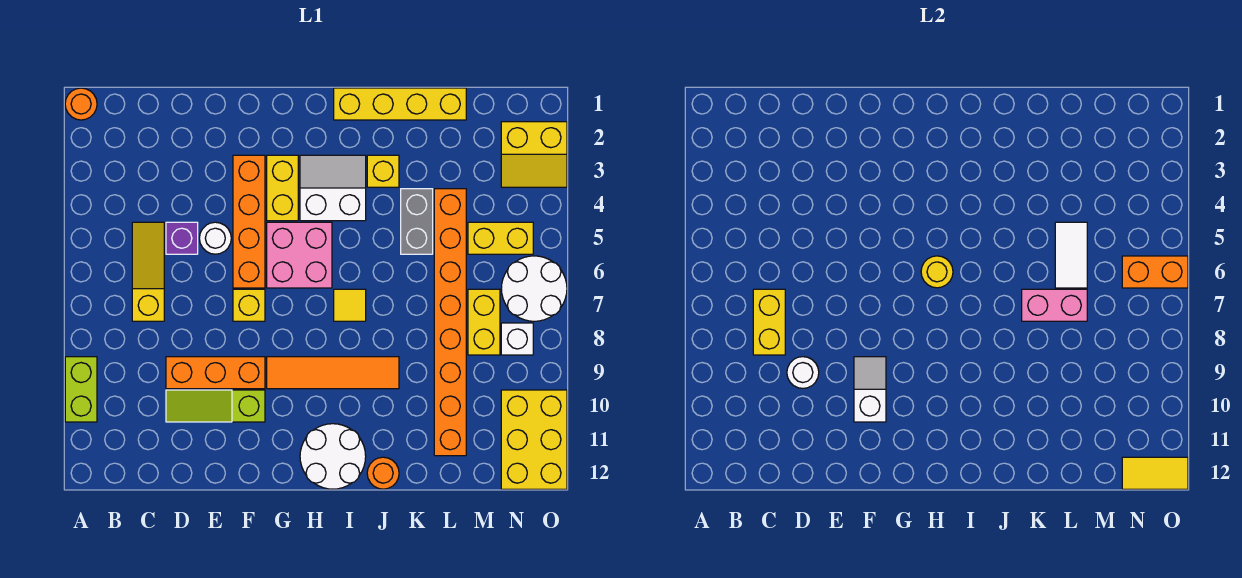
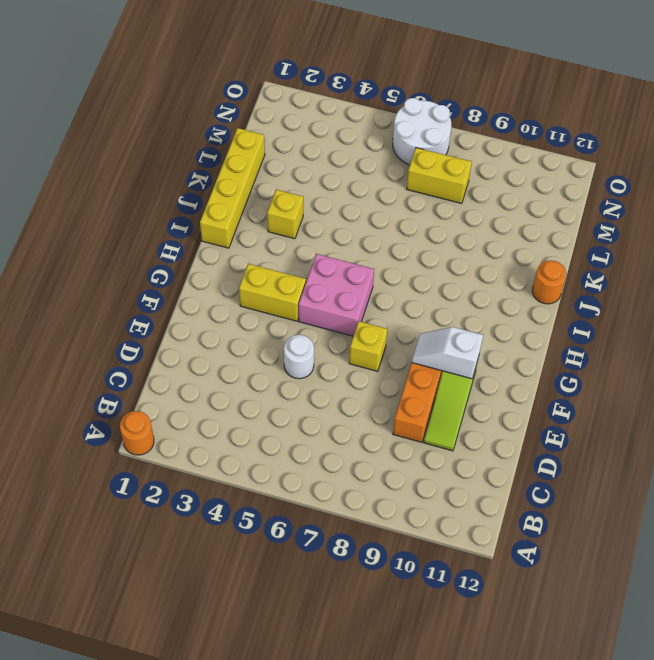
none -> lime brick A9:A10 level 1
none -> yellow slope C5:C7 level 1 top 7
none -> purple brick D5 level 1
none -> orange brick F3:F6 level 1

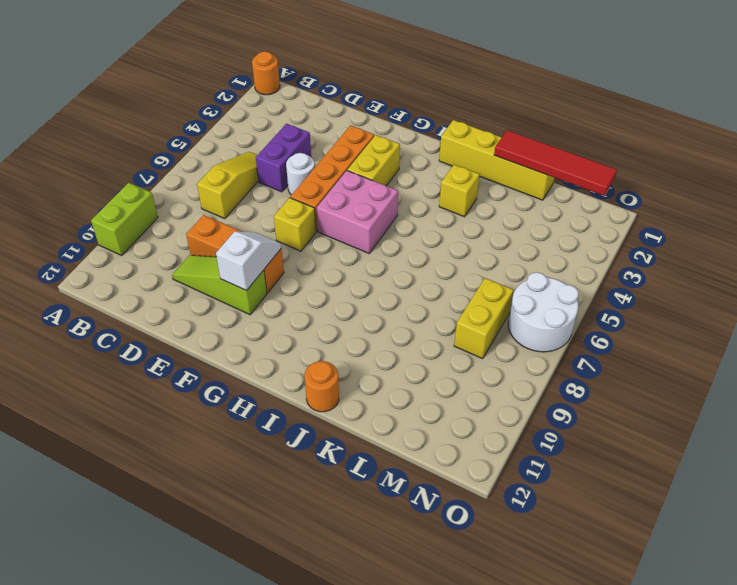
purple brick D4:D5 level 1 -> purple brick D5 level 1
red tile K1:N1 level 2 -> none
none -> orange tile G9:J9 level 1
none -> white slope H3:I4 level 1 top 4
none -> white round brick H11:I12 level 1
none -> yellow tile I7 level 1

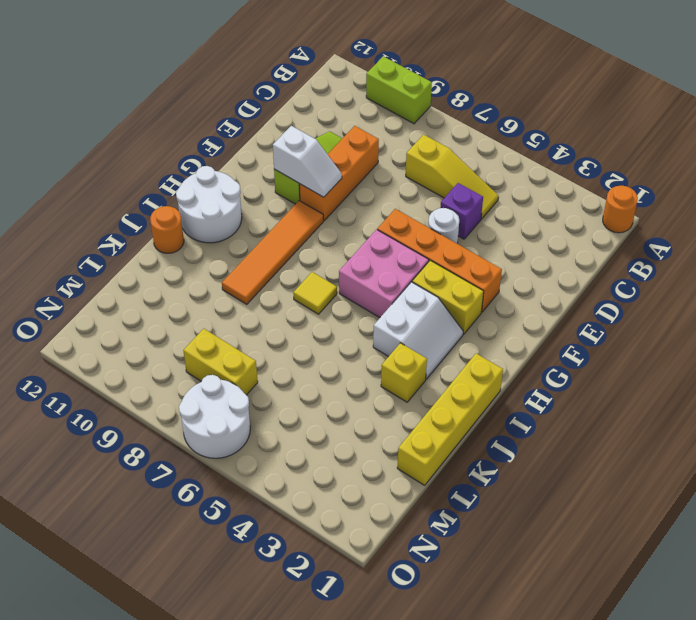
none -> yellow brick F7 level 1
none -> grey brick K4:K5 level 1
none -> orange brick L4:L11 level 1
none -> yellow brick M5:N5 level 1

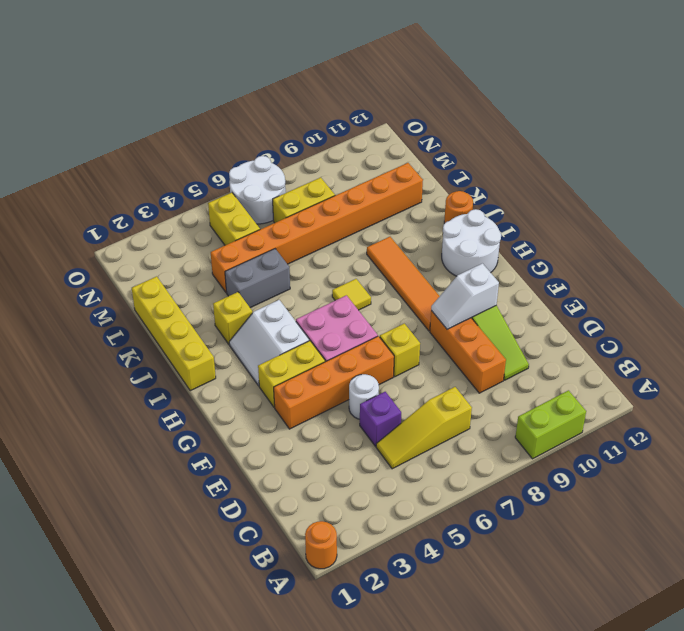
none -> yellow slope N2:O3 level 1 top 2
none -> white brick N8 level 1
none -> yellow brick N10:O12 level 1
none -> yellow brick C7:C8 level 2

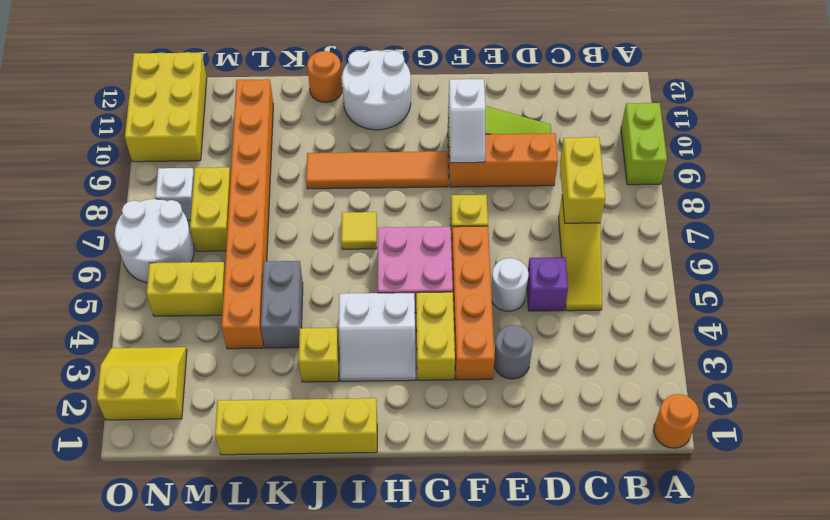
grey round brick E3 level 1 -> none
none -> white round brick D9 level 2
none -> yellow round brick H6 level 2
none -> pink brick K7:L7 level 2
none -> white tile L5:L6 level 2

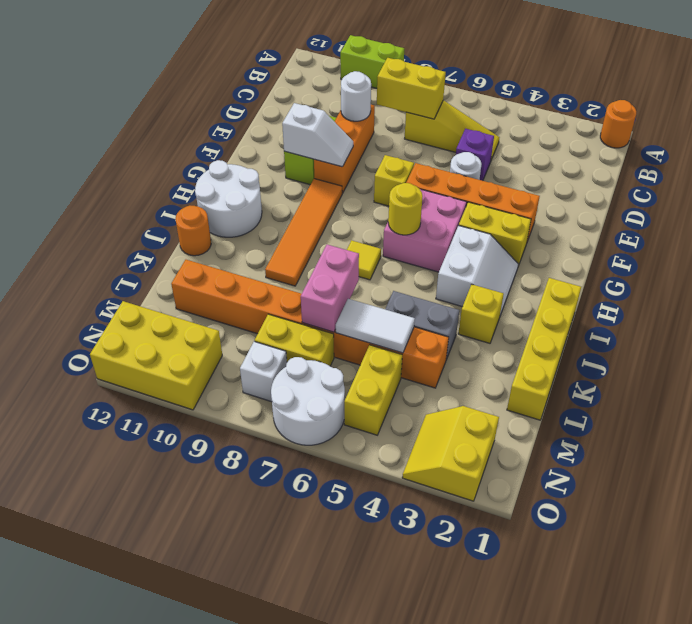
none -> orange brick N6:O6 level 2
none -> yellow tile N12:O12 level 2

